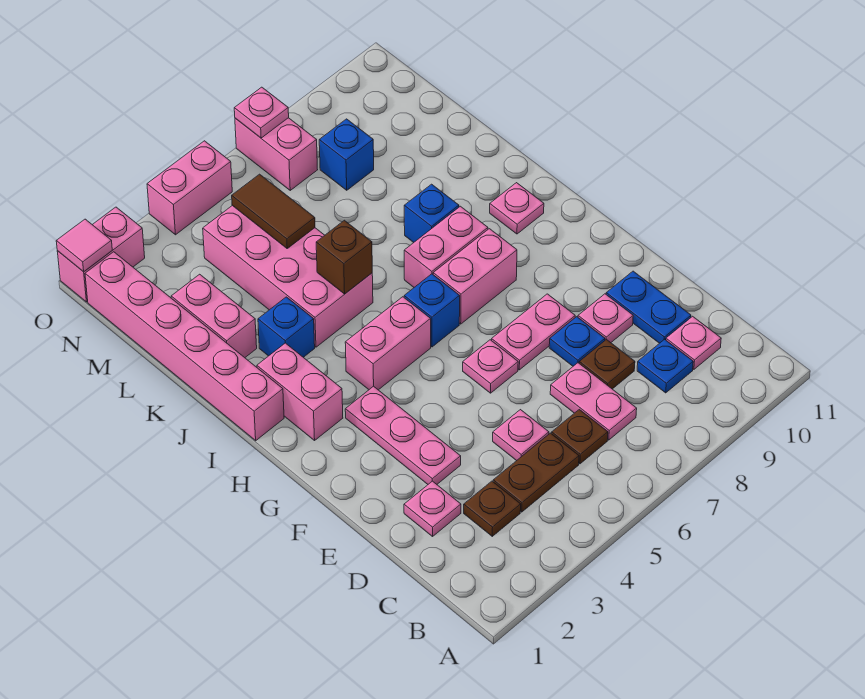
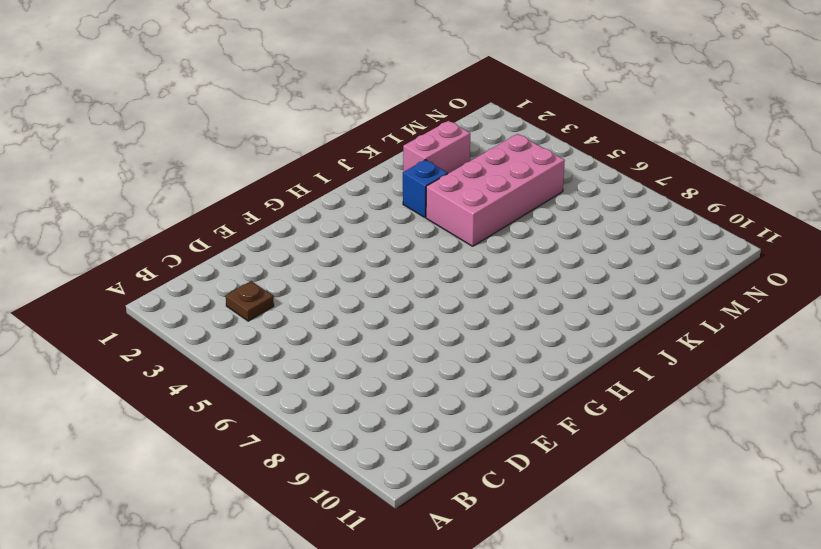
none -> brown plate C4:C5 level 1
none -> brown plate C6 level 1
none -> pink plate C7:D7 level 1
none -> blue plate C9 level 1

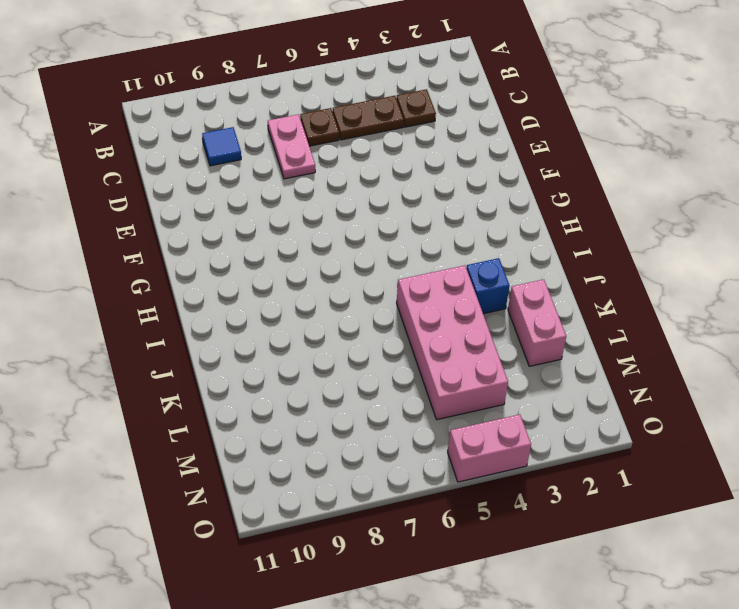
blue tile C9 level 1 -> blue plate C9 level 1
none -> pink plate C10 level 1
none -> pink plate D2 level 1
none -> pink plate D5 level 1
none -> brown plate D8 level 1

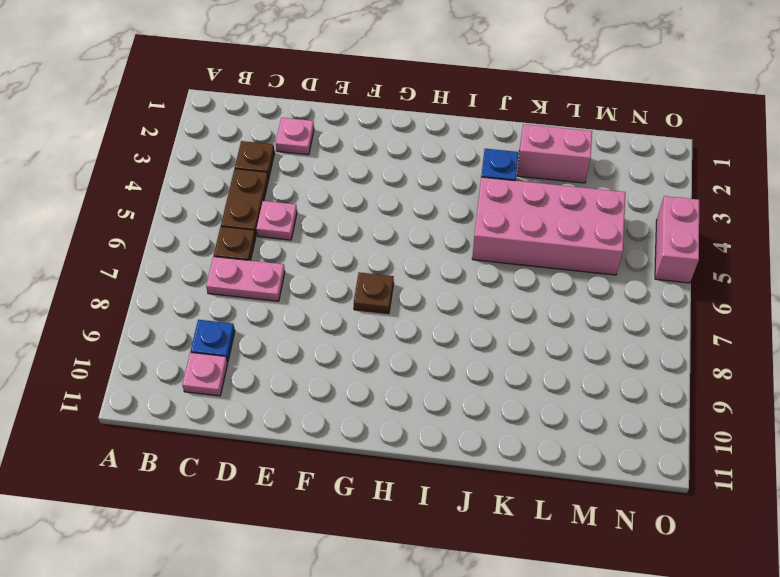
brown plate G7 level 1 -> brown plate D8 level 1
none -> blue plate D10:E10 level 1
none -> pink plate E3:G3 level 1
none -> blue plate E8 level 1
none -> pink plate E9 level 1

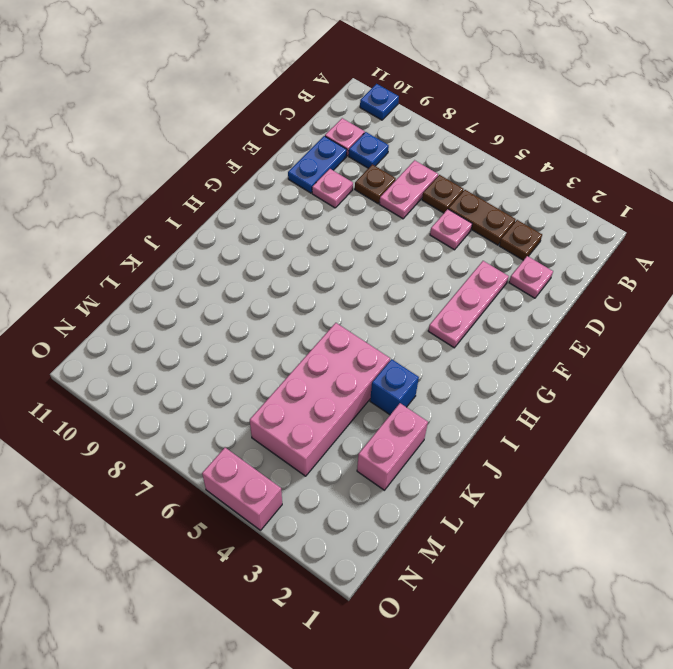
blue plate A10 level 1 -> blue plate E8 level 1
none -> pink plate F6 level 1
none -> pink plate F7:F8 level 1
none -> pink brick H2:I2 level 1
none -> pink brick H4:H5 level 1

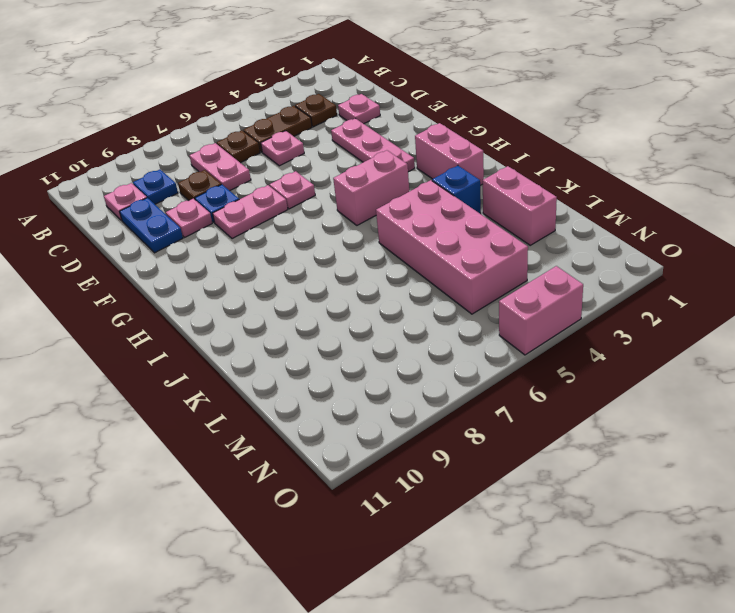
none -> blue brick H6 level 1
none -> pink brick H7:H8 level 1
none -> pink brick I1:N1 level 1
none -> pink brick I7:I8 level 1

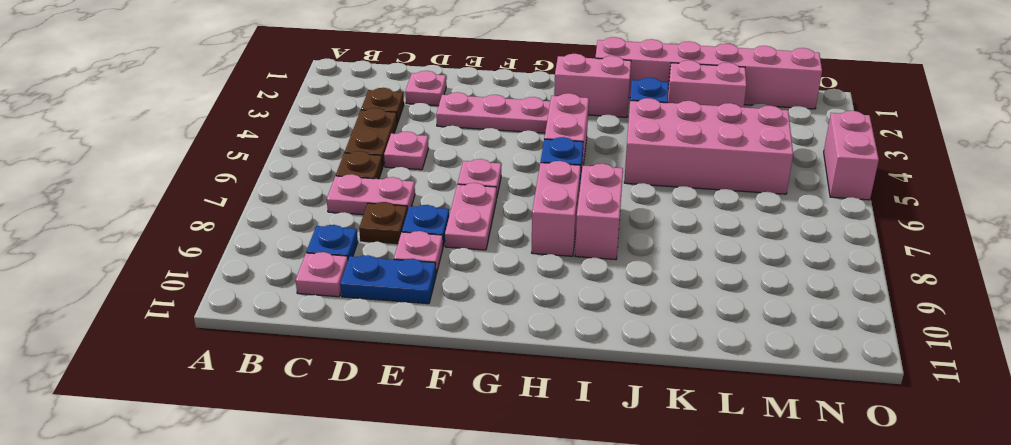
none -> pink plate I10 level 1
none -> blue brick J8 level 1
none -> blue brick M8 level 1
none -> pink brick N7:O7 level 1

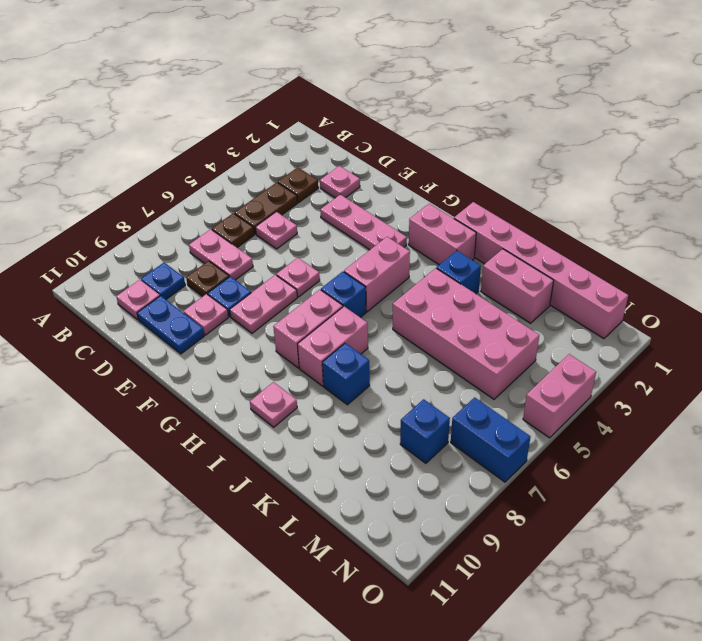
blue brick N7:O7 level 1 -> pink brick N7:O7 level 1
none -> pink brick O1:O2 level 1
none -> brown brick J5 level 2
none -> brown tile L5:M5 level 2
none -> pink tile O1 level 2

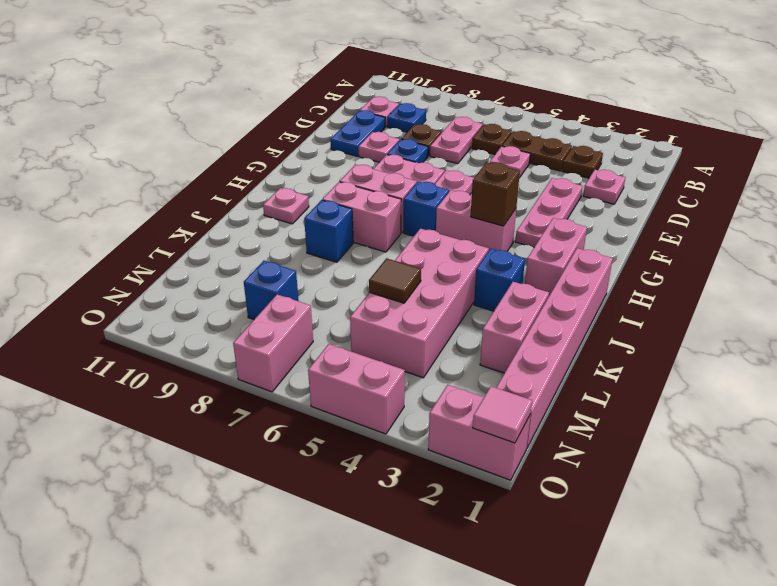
brown brick H4 level 2 -> brown brick J5 level 2
brown tile L5 level 2 -> brown tile L5:M5 level 2
none -> pink plate O7 level 2

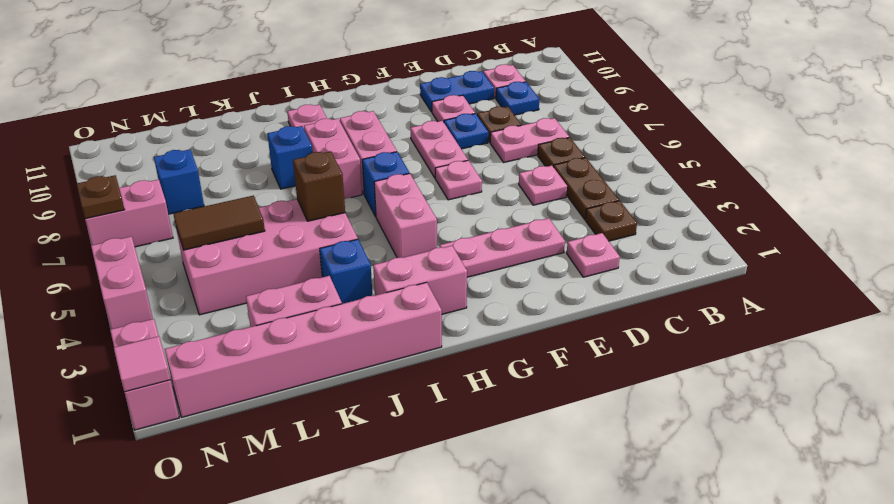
brown plate O7 level 2 -> pink plate O7 level 2

